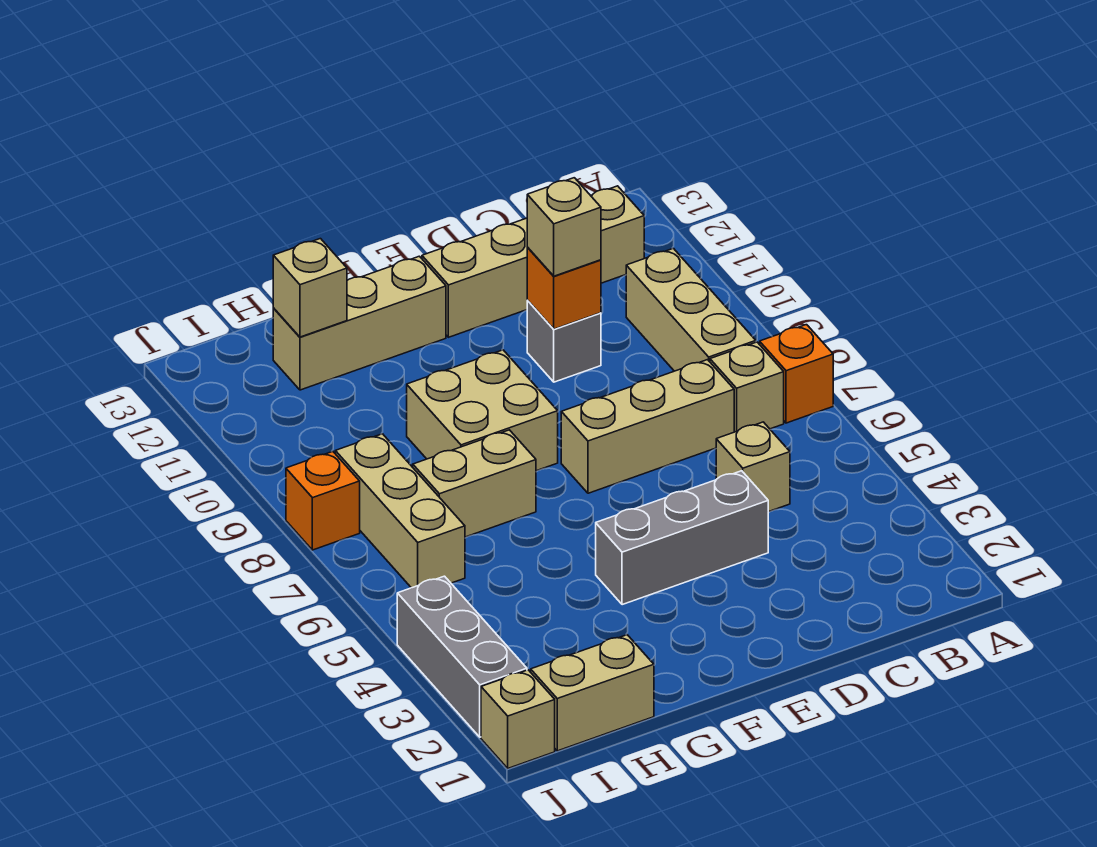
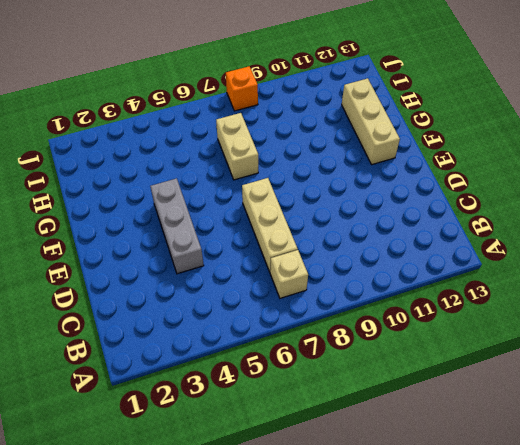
none -> orange brick A7 level 1
none -> tan brick B8:B10 level 1
none -> tan brick B12:E12 level 1

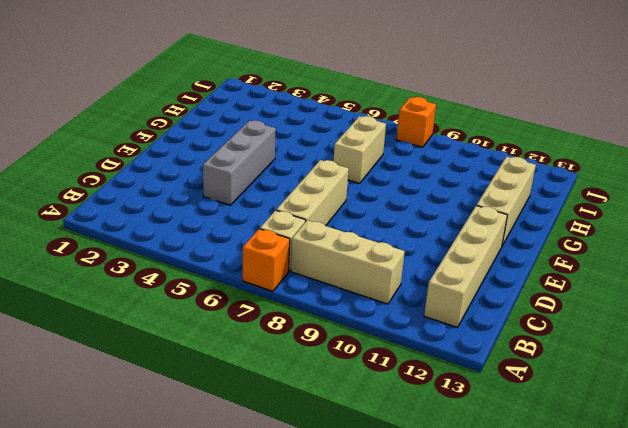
none -> tan brick C5 level 1
none -> grey brick D10 level 1
none -> tan brick F8:G9 level 1

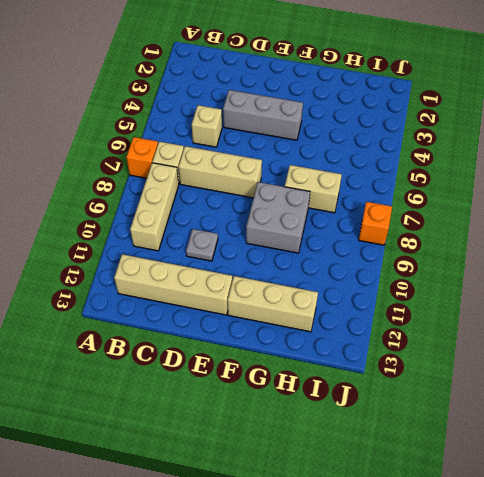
grey plate D10 level 1 -> grey brick D10 level 1
grey brick F8:G9 level 1 -> tan brick F8:G9 level 1
none -> tan brick H1:I1 level 1
none -> tan brick I6:I8 level 1
none -> tan brick J1 level 1

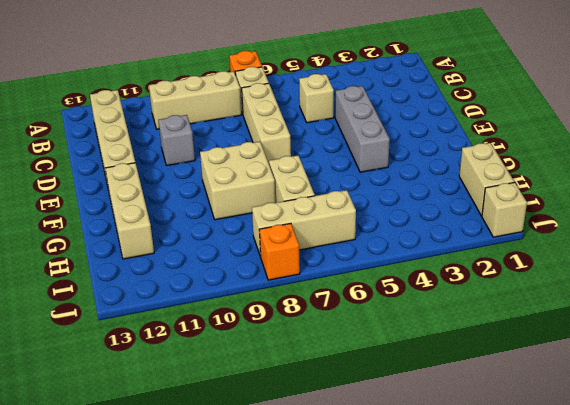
none -> grey brick J2:J4 level 1
none -> orange brick D10 level 2
none -> tan brick H12 level 2

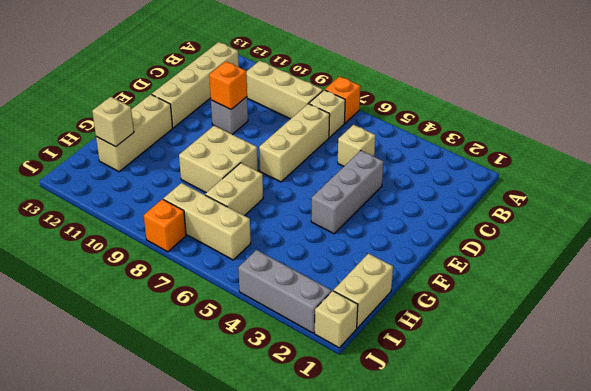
none -> tan brick D10 level 3

